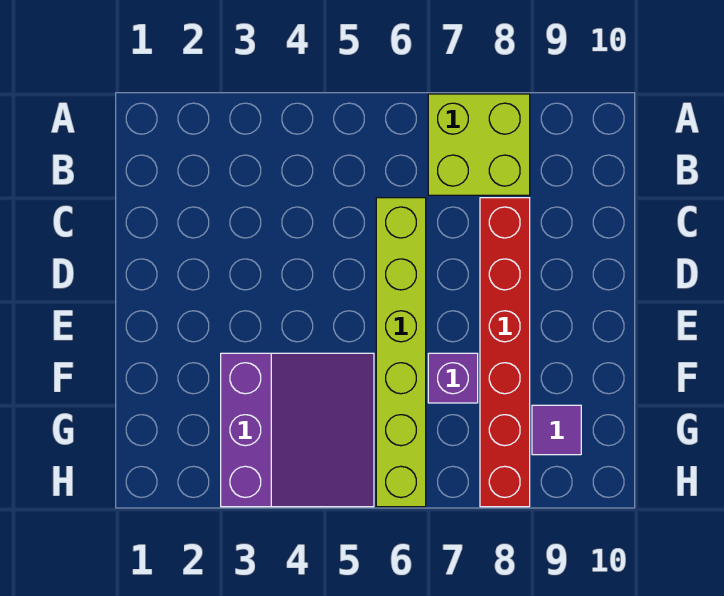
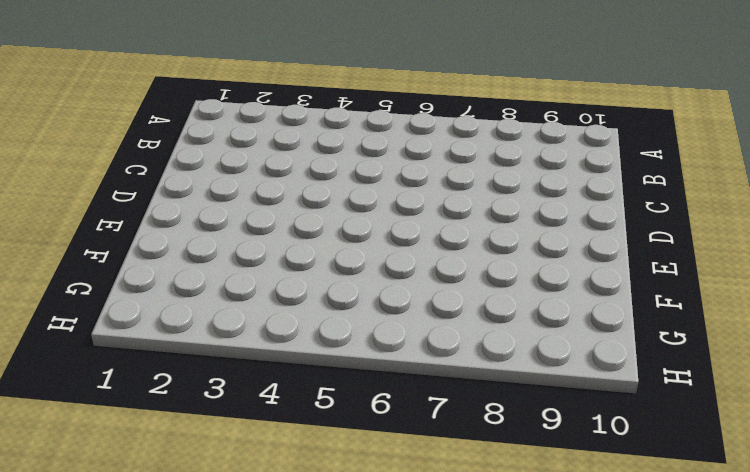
none -> lime brick A7:B8 level 1
none -> lime brick C6:H6 level 1

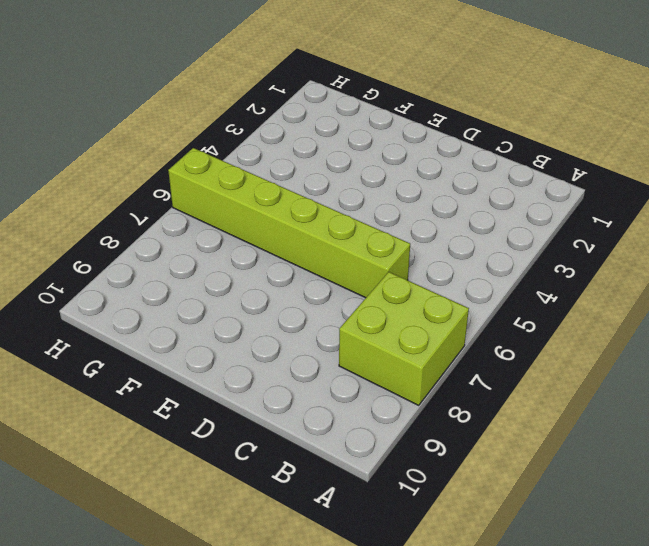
none -> red brick C8:H8 level 1
none -> purple slope F3:H5 level 1 top 3

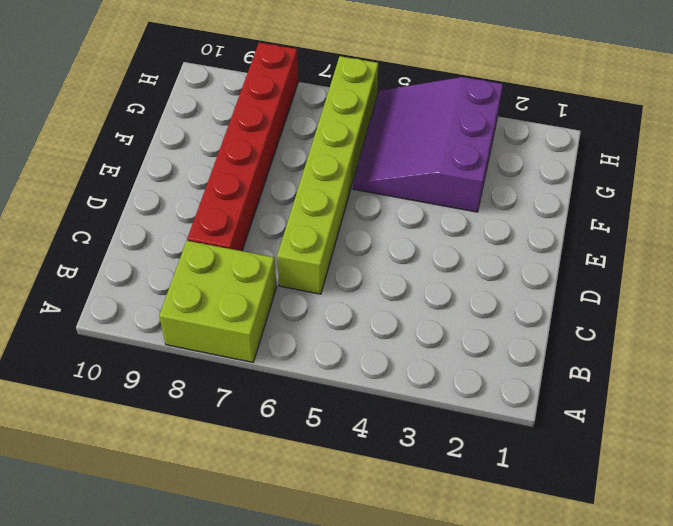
none -> purple brick F7 level 1
none -> purple tile G9 level 1

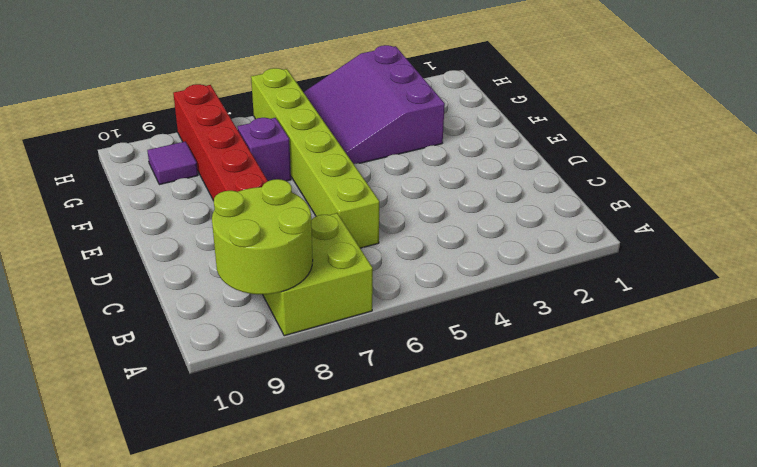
lime round brick A8:B9 level 2 -> none

